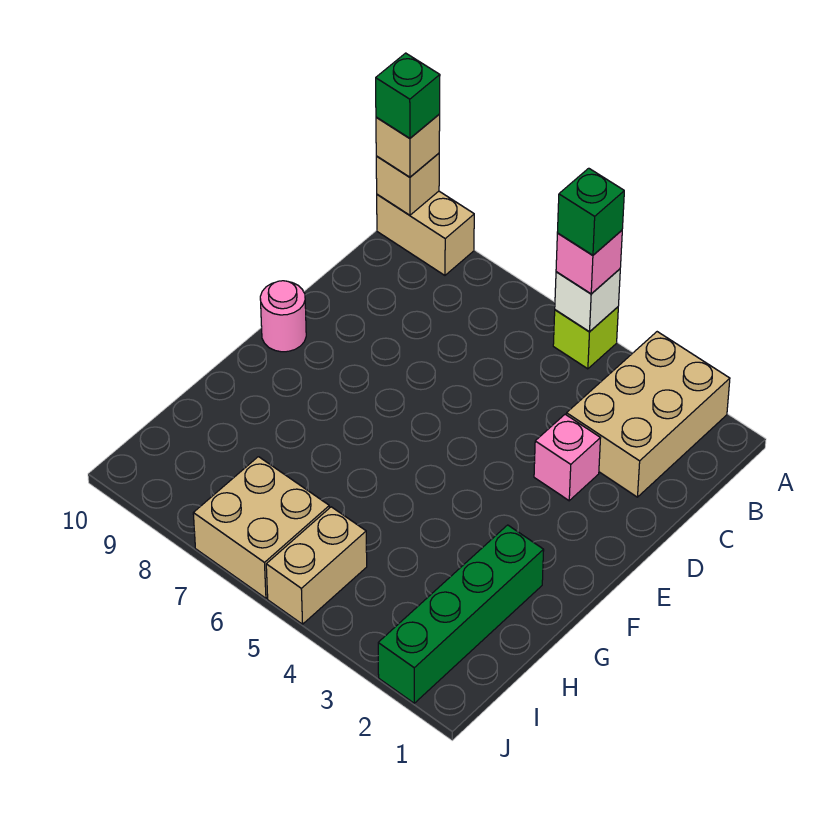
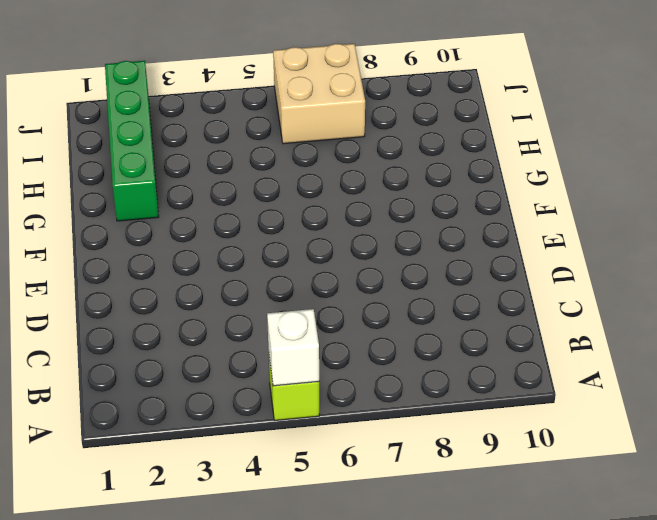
none -> tan brick A2:C3 level 1
none -> tan brick A9:A10 level 1
none -> pink brick D3 level 1

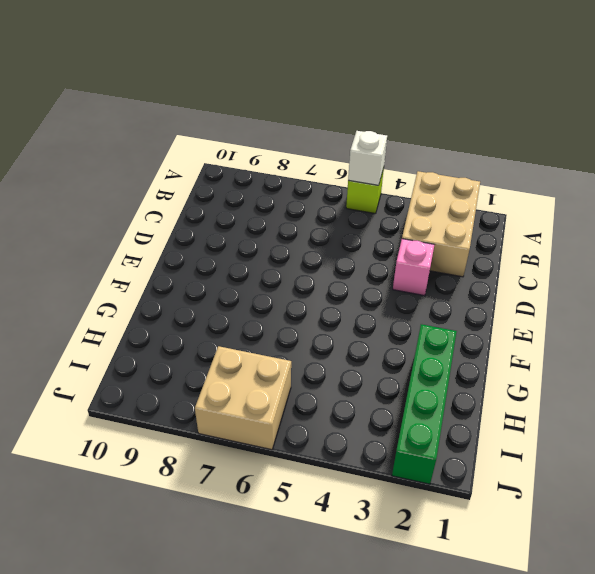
none -> tan brick A9:A10 level 1
none -> pink round brick E10 level 1
none -> tan brick I5:J5 level 1

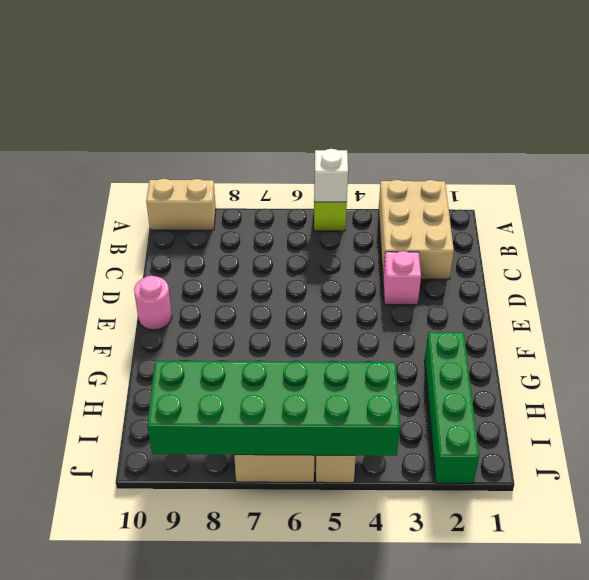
green brick I4:J9 level 2 -> none
none -> tan brick A10 level 2
none -> pink brick A5 level 3
none -> tan brick A10 level 3

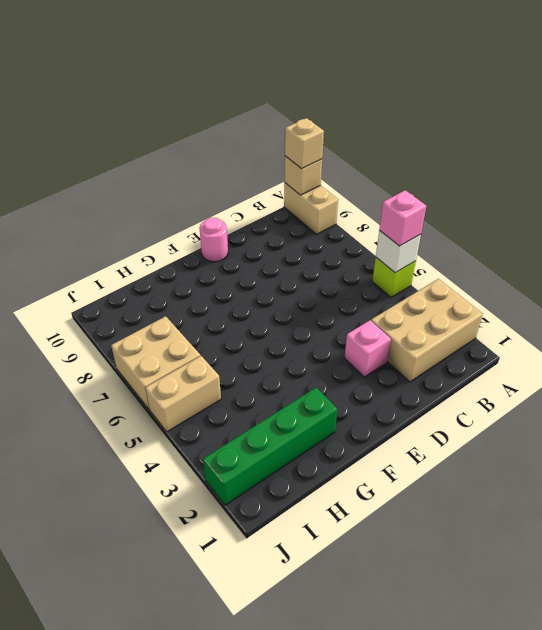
none -> green brick A5 level 4
none -> green brick A10 level 4

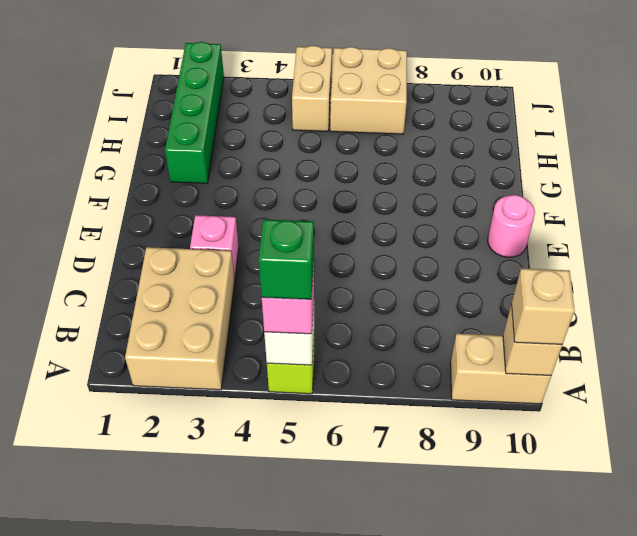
none -> green brick A10 level 4

